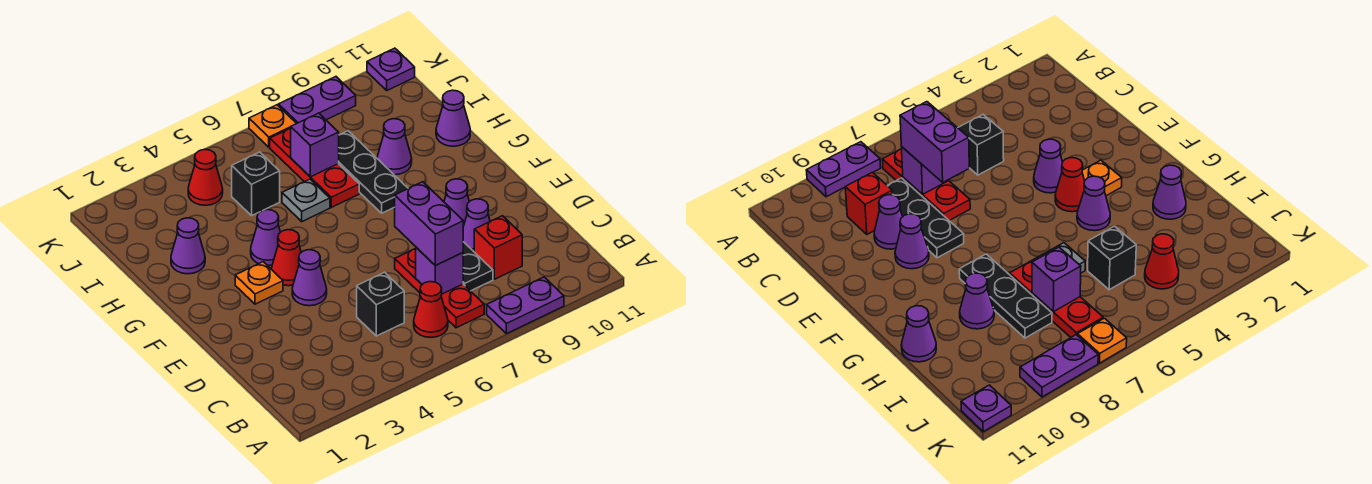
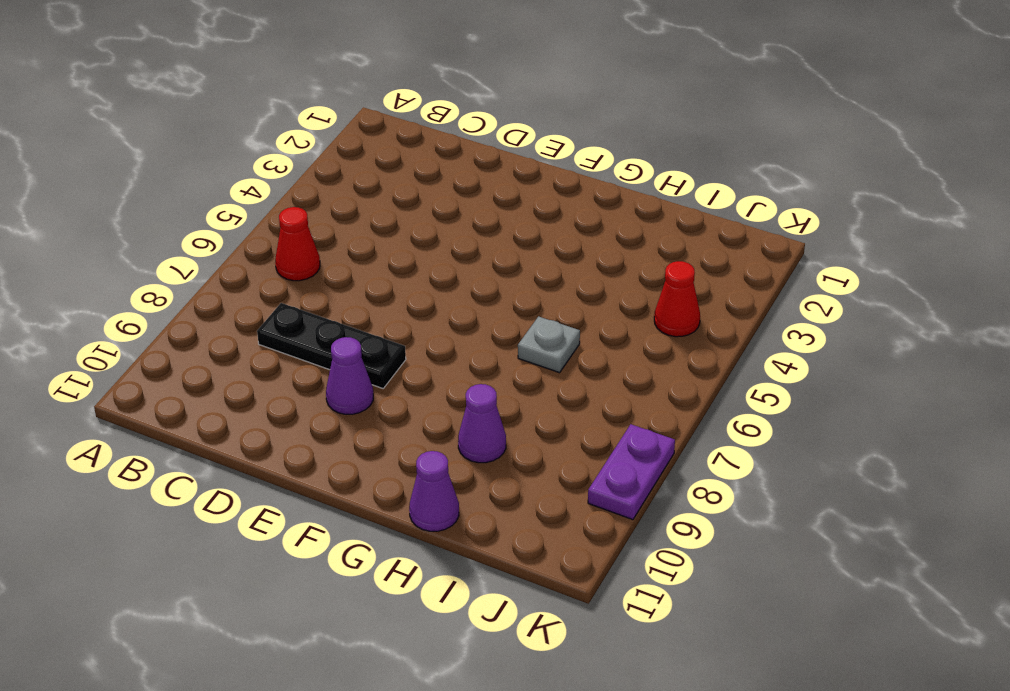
none -> purple plate A8:A9 level 1
none -> red plate B7:D7 level 1
none -> black brick C5 level 1

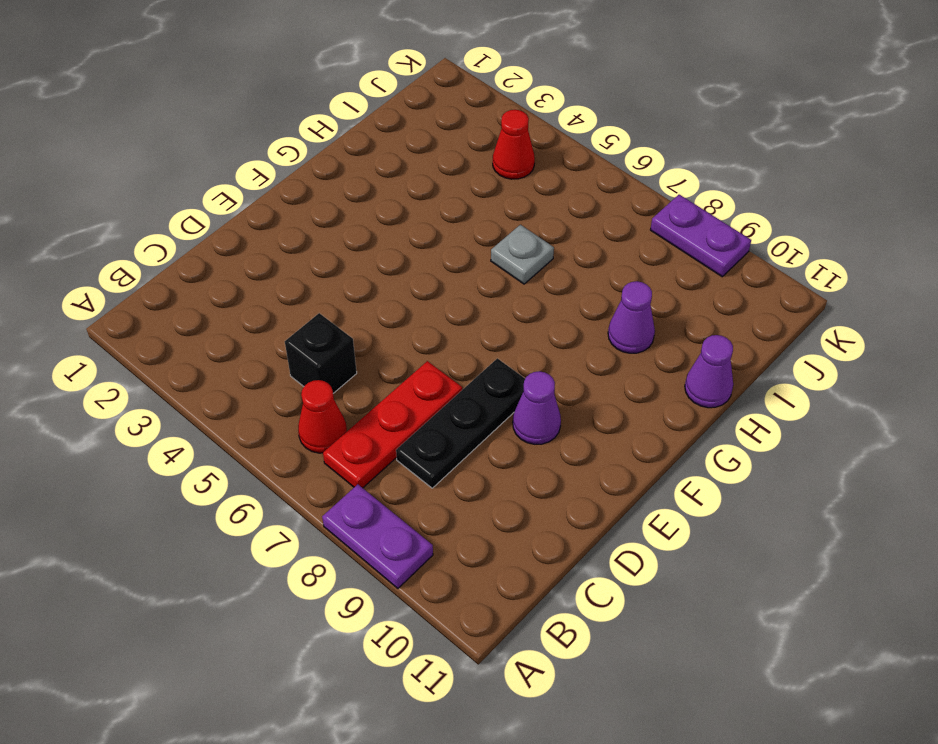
none -> red brick C9 level 1
none -> purple cone D9 level 1
none -> purple cone E4 level 1

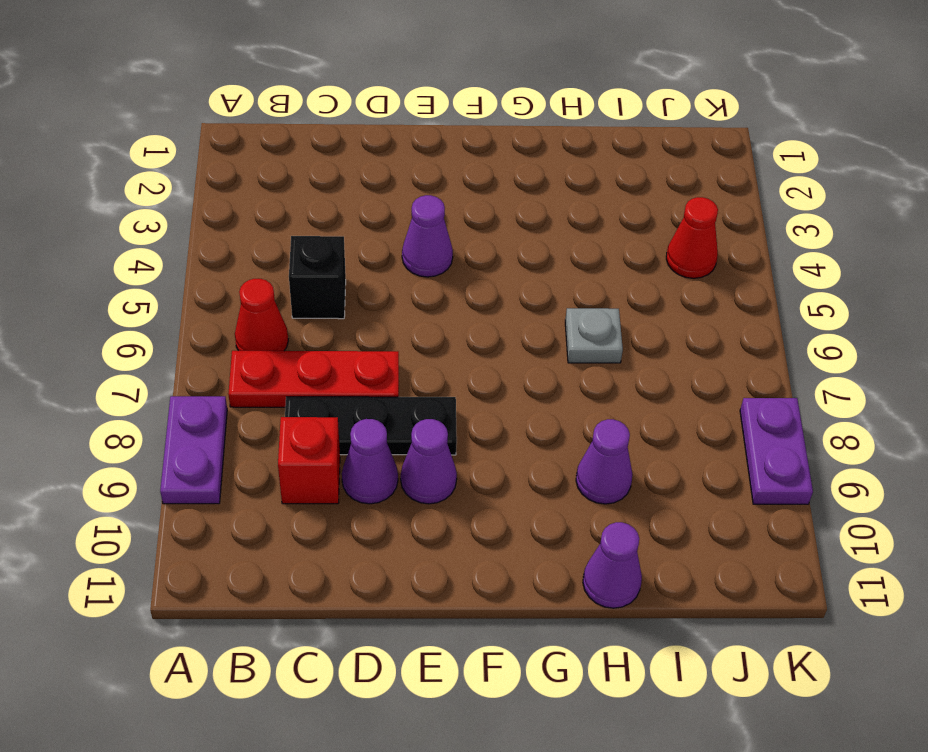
none -> orange plate F3 level 1
none -> red cone F4 level 1
none -> purple cone G4 level 1

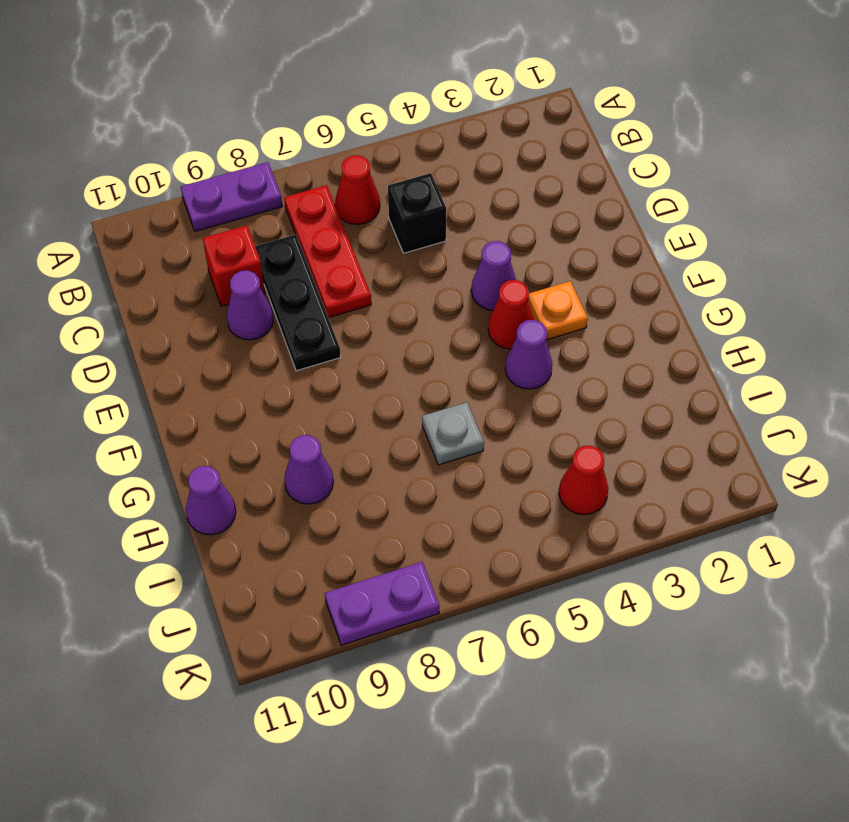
none -> purple cone E9 level 1
none -> black plate G8:I8 level 1
none -> purple cone H2 level 1

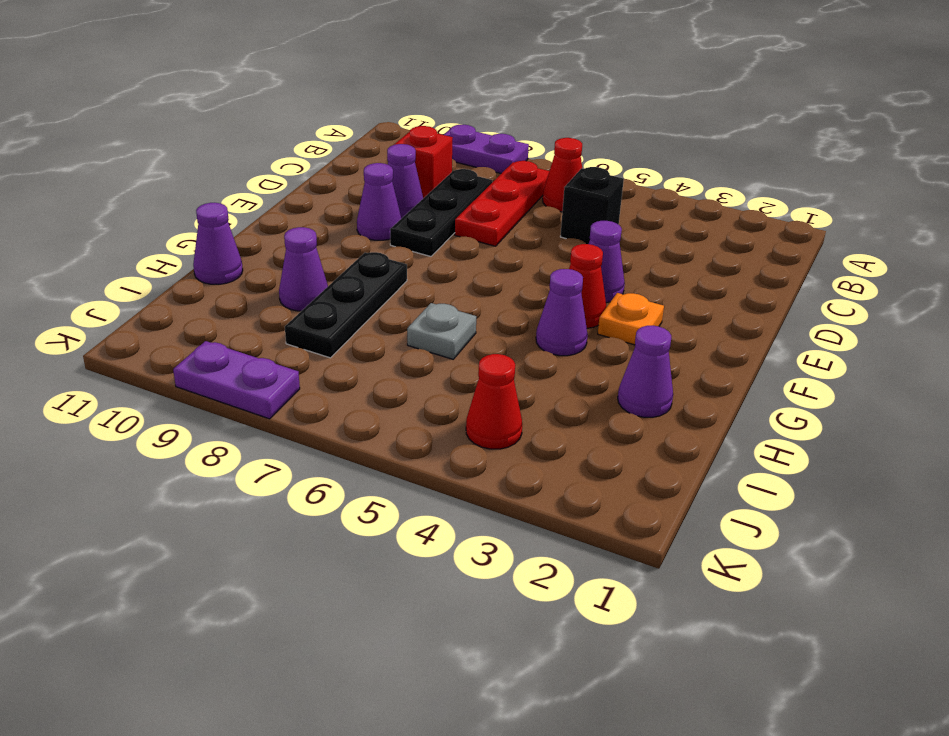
none -> red plate H7:J7 level 1
none -> black brick I5 level 1
none -> orange plate K7 level 1

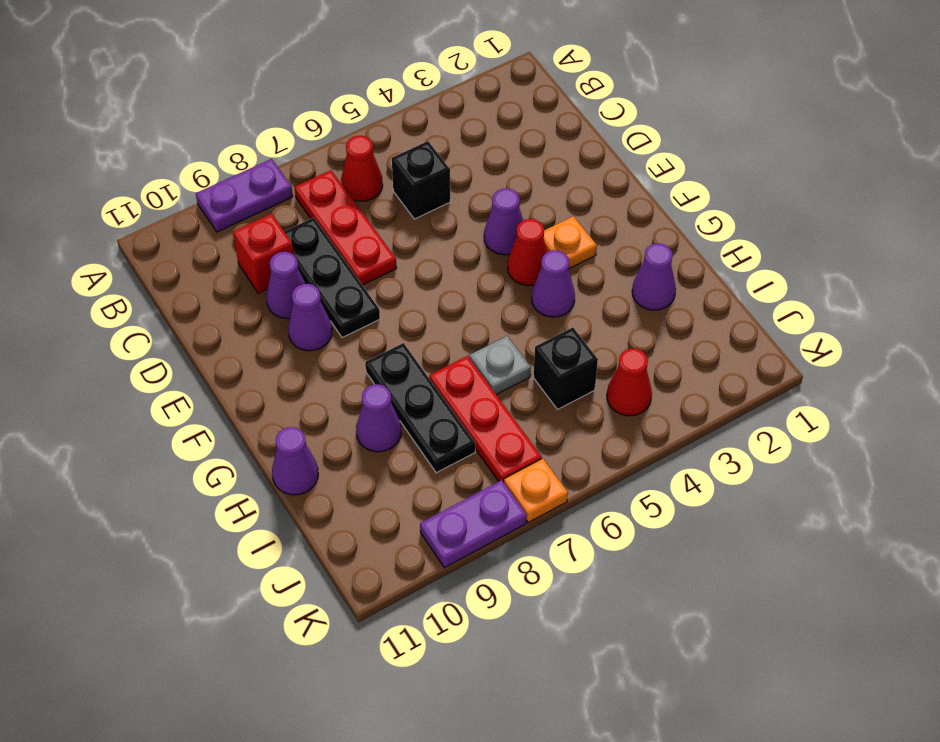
none -> purple plate K11 level 1
none -> purple brick C7 level 2
none -> purple brick I7 level 2

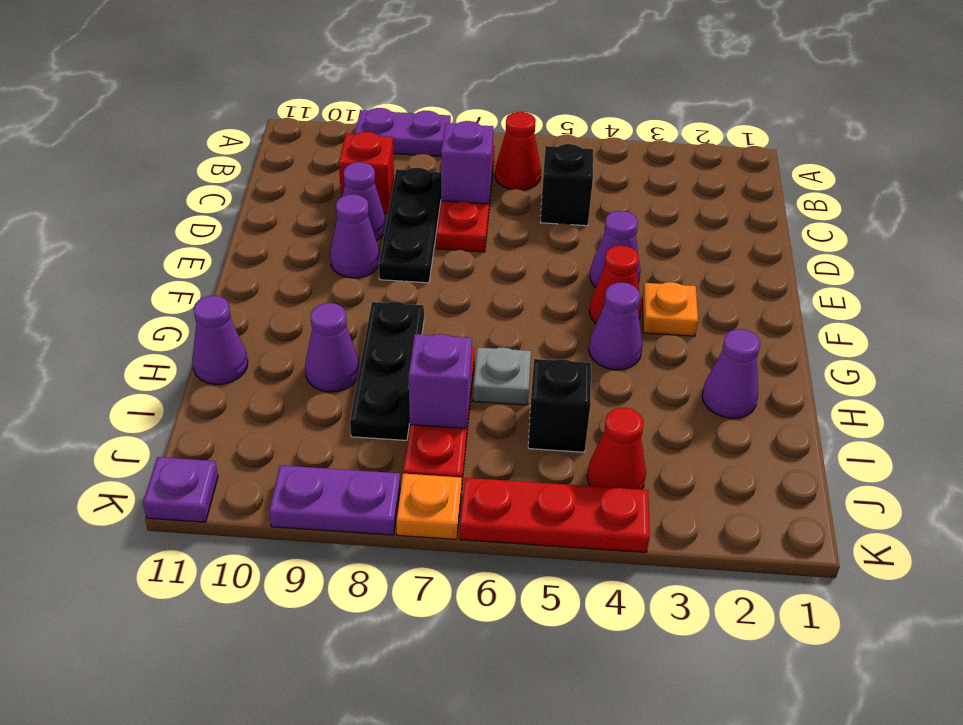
red plate K4:K6 level 1 -> none
none -> purple brick C7:D7 level 3

